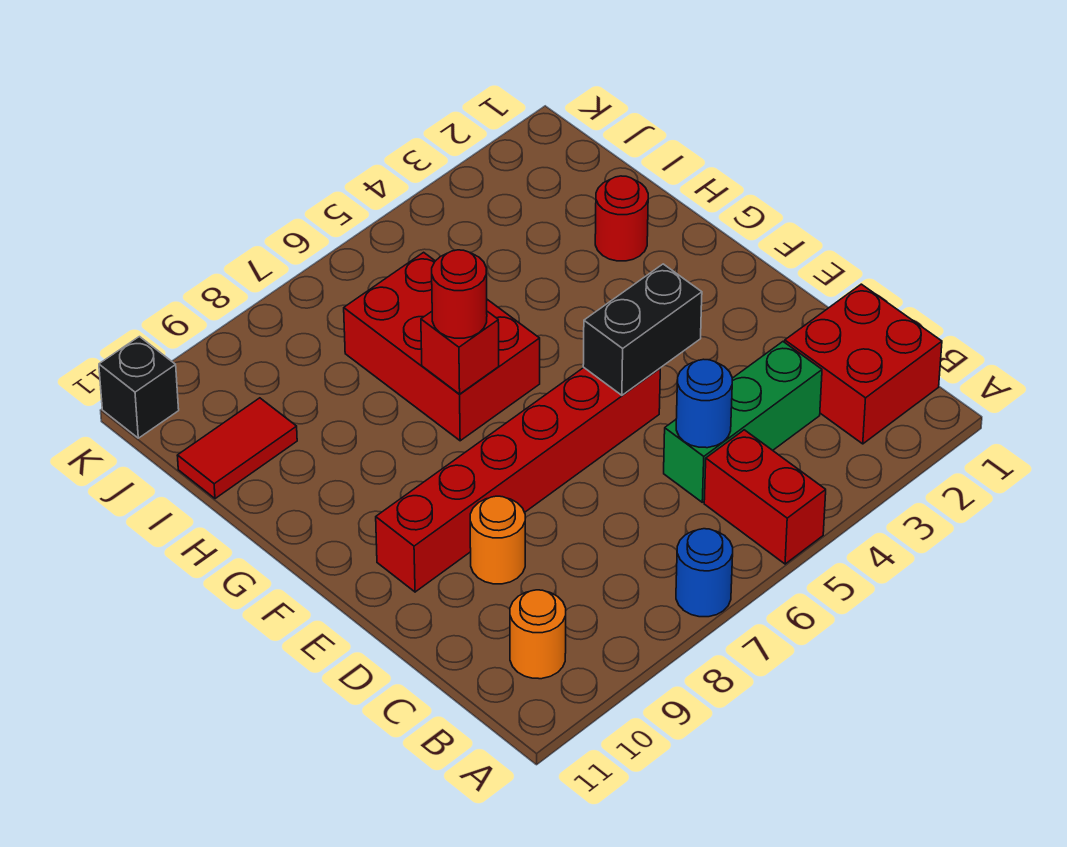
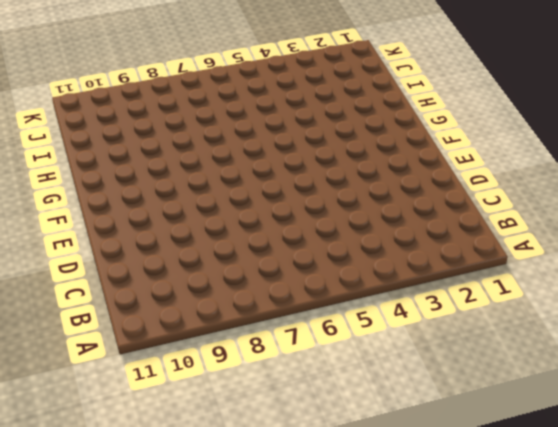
none -> red brick A5:B5 level 1
none -> blue round brick A7 level 1
none -> red brick B1:C2 level 1

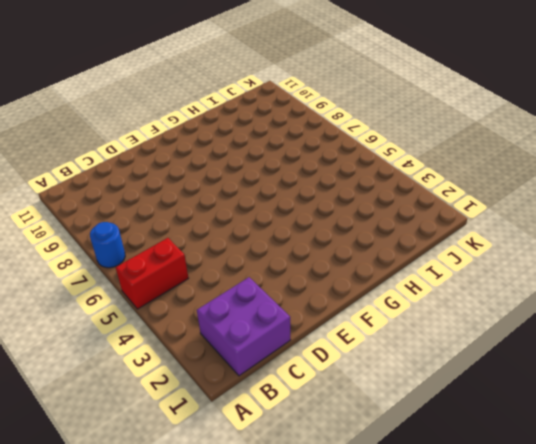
purple brick B1:C2 level 1 -> red brick B1:C2 level 1
none -> orange round brick B10 level 1
none -> green brick C3:C5 level 1
none -> orange round brick D9 level 1

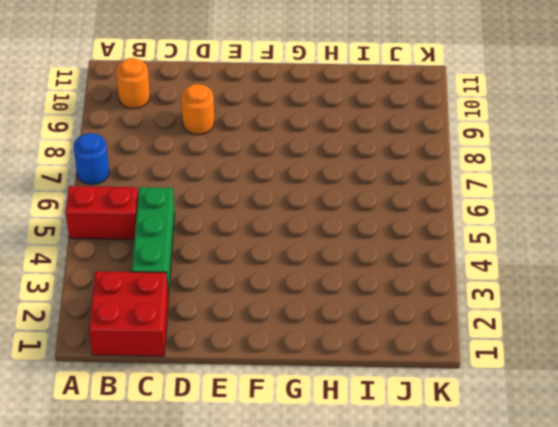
none -> red brick E5:E10 level 1
none -> red brick G6:I7 level 1
none -> red round brick H2 level 1

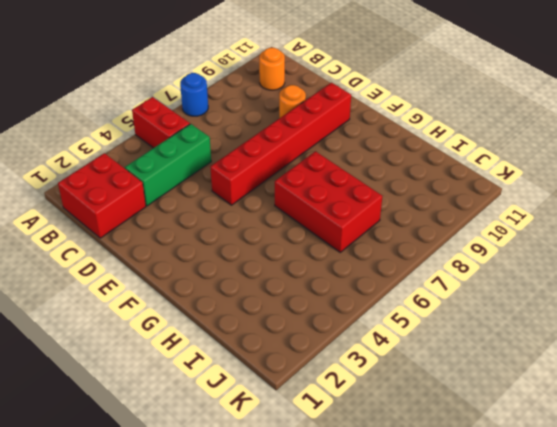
none -> red round brick H2 level 1
none -> red tile I10:I11 level 1
none -> black brick K11 level 1

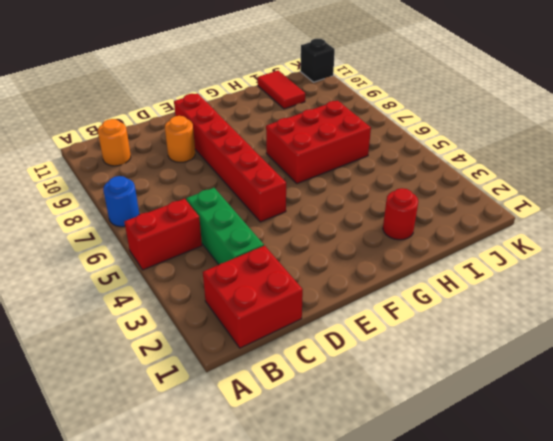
none -> blue round brick C5 level 2
none -> black brick E4:E5 level 2
none -> red brick G7 level 2

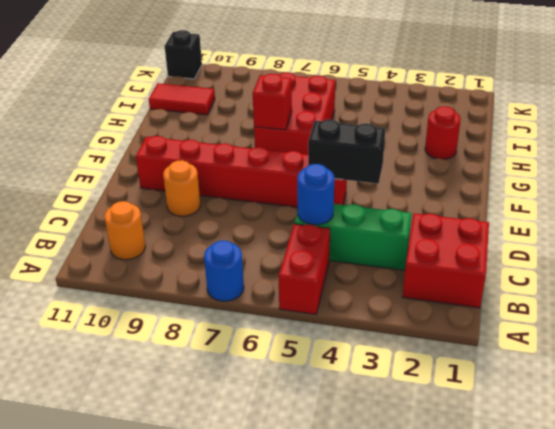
none -> red round brick G7 level 3

